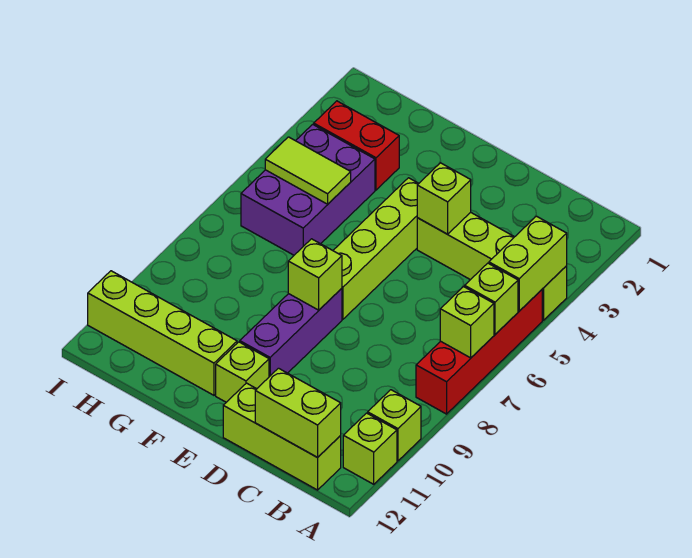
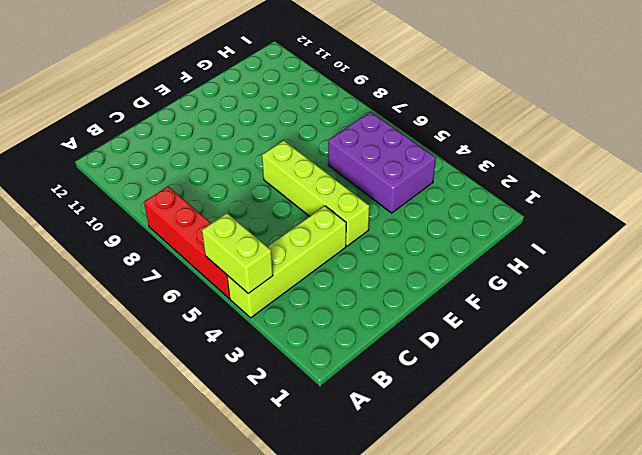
none -> lime brick A10 level 1
none -> lime brick A11 level 1
none -> lime brick B12:D12 level 1

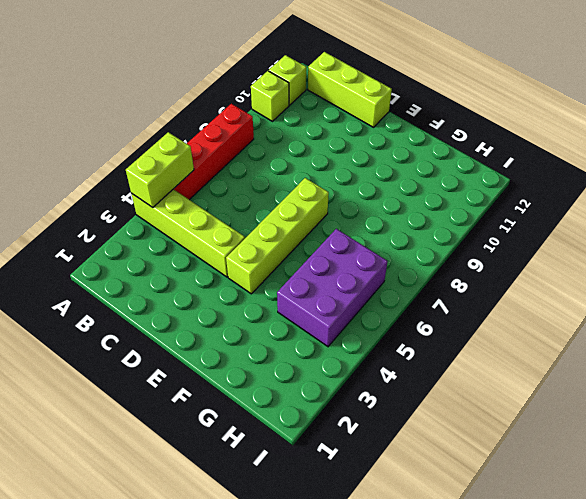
none -> purple brick E8:E10 level 1
none -> lime brick E11 level 1
none -> lime brick F11:I11 level 1

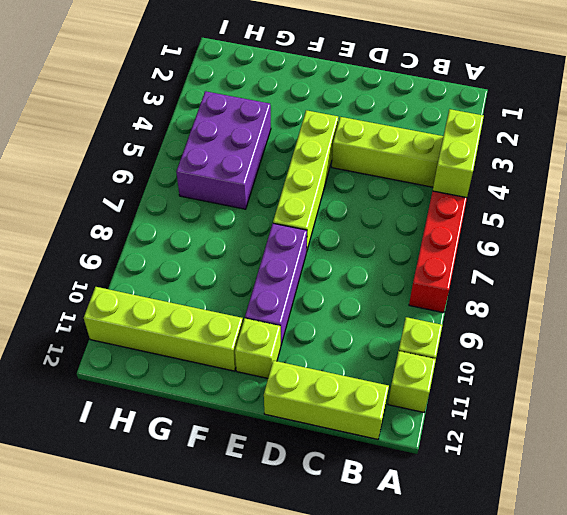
none -> red brick G3:H3 level 1
none -> lime brick A6 level 2
none -> lime brick A7 level 2

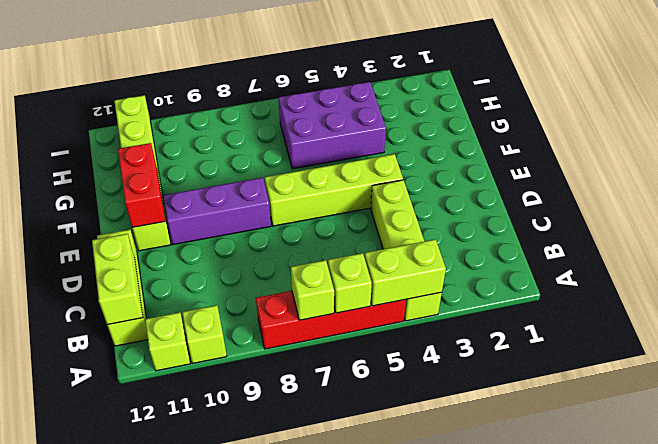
red brick E11:F11 level 2 -> red brick G3:H3 level 1
none -> lime brick D4 level 2
none -> lime brick E8 level 2
none -> lime tile G5:H5 level 2

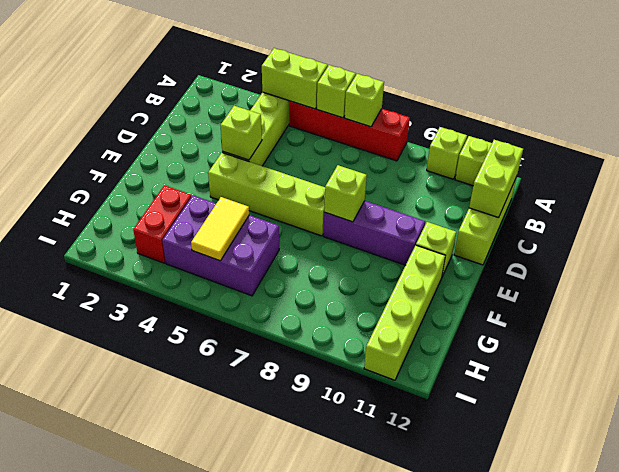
yellow tile G5:H5 level 2 -> lime tile G5:H5 level 2

